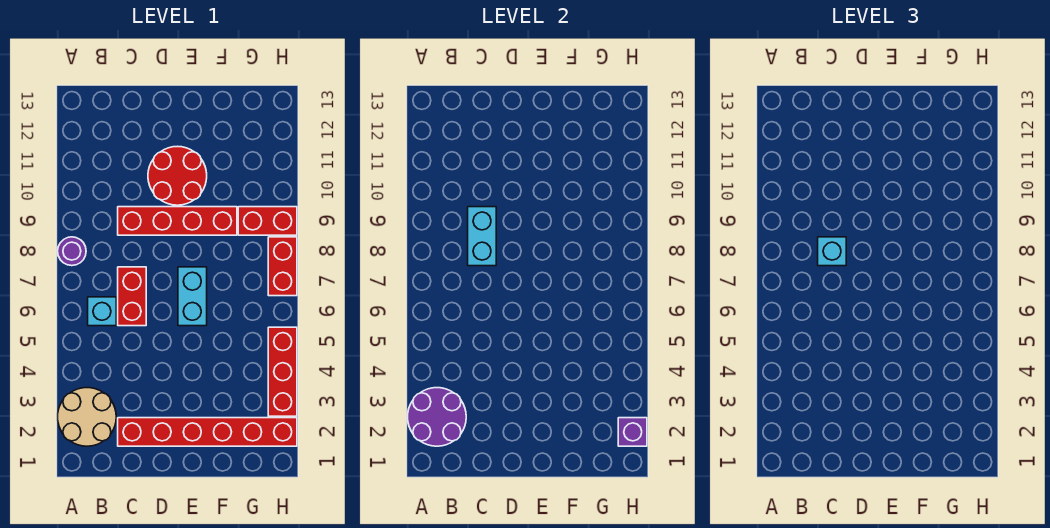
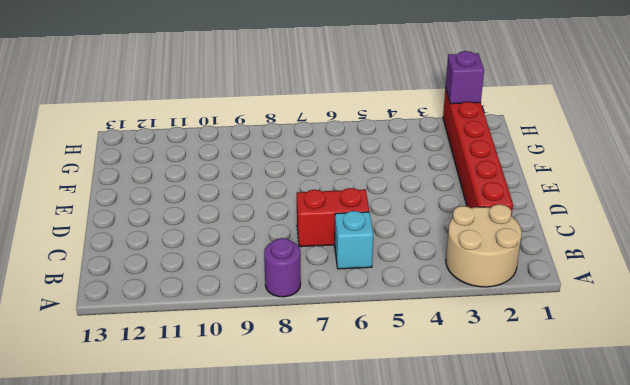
none -> red brick C9:F9 level 1
none -> red round brick D10:E11 level 1
none -> cyan brick E6:E7 level 1

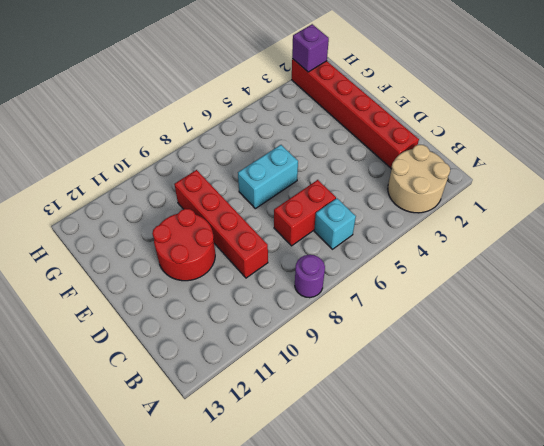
none -> red brick G9:H9 level 1
none -> red brick H3:H5 level 1
none -> red brick H7:H8 level 1

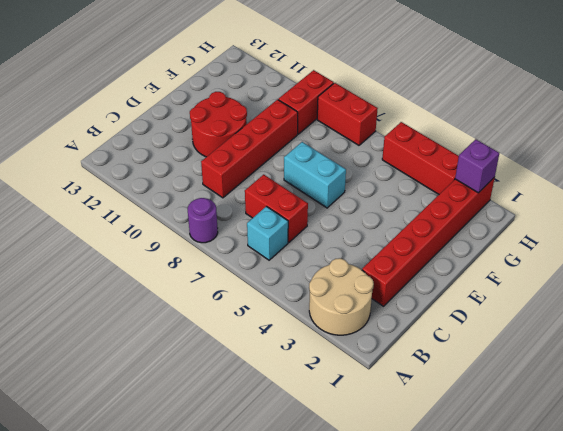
none -> purple round brick A2:B3 level 2
none -> cyan brick C8:C9 level 2
none -> cyan brick C8 level 3

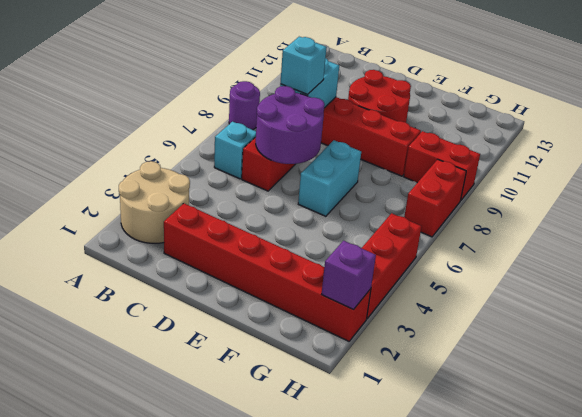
purple round brick C6:D7 level 2 -> purple round brick A2:B3 level 2

